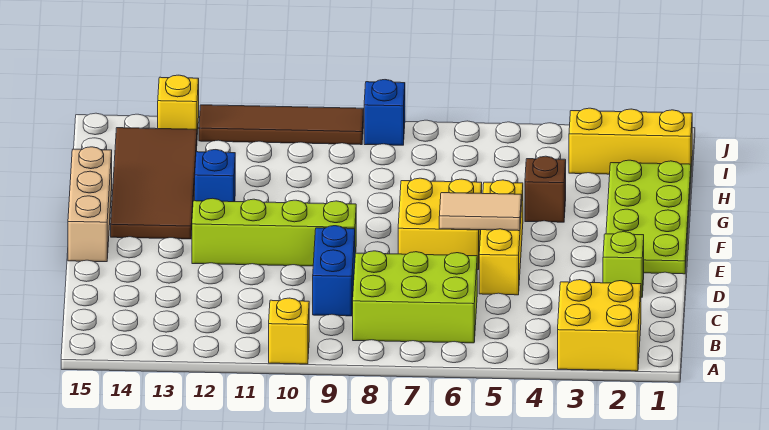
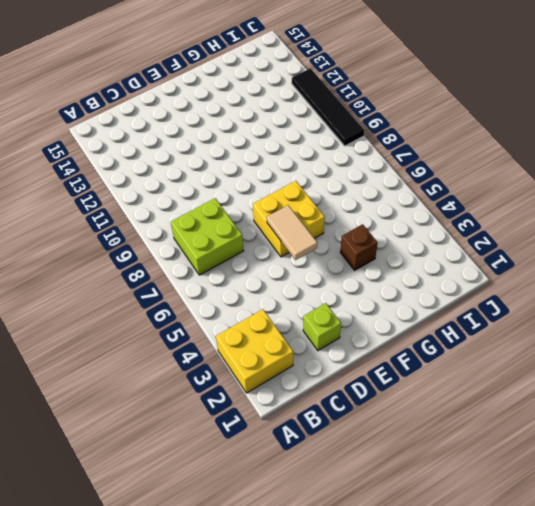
lime brick B7:C8 level 1 -> lime brick B6:C8 level 1
black tile J9:J12 level 1 -> brown tile J9:J12 level 1
none -> yellow brick A10 level 1
none -> blue brick C9:D9 level 1
none -> yellow brick D5:F5 level 1

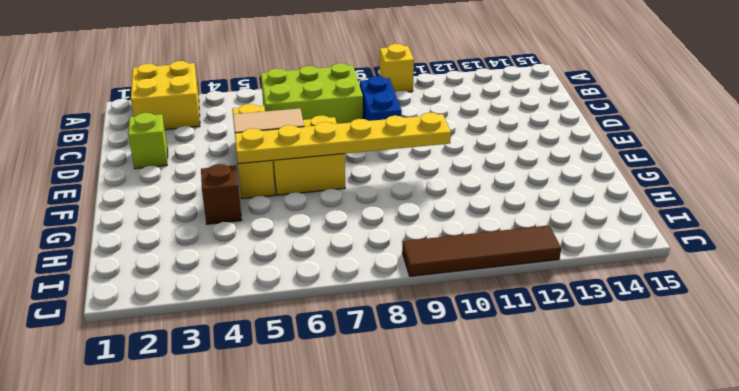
yellow plate F5:F10 level 2 -> none
none -> lime plate E1:H2 level 1
none -> lime brick E9:E12 level 1
none -> tan brick E15:G15 level 1

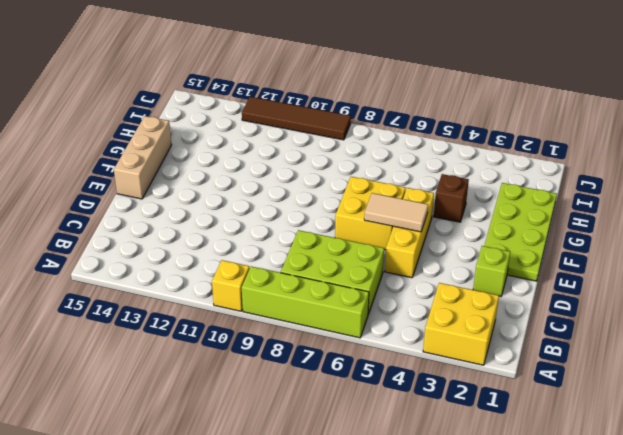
lime brick A6:A9 level 1 -> lime brick E9:E12 level 1
none -> blue brick C9:D9 level 1
none -> brown tile F13:I14 level 1
none -> blue brick G12 level 1

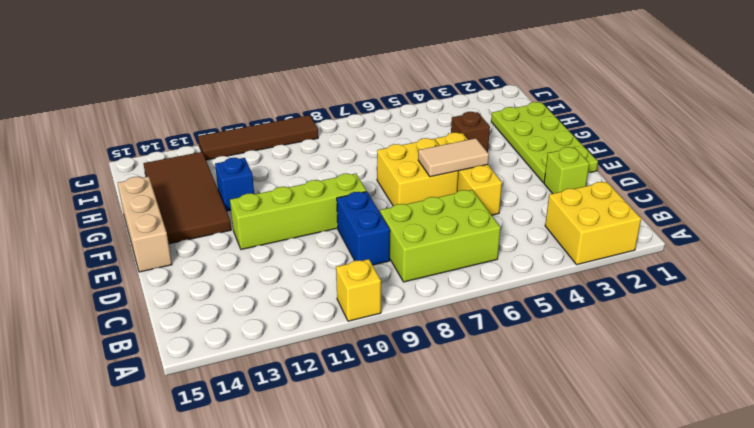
none -> yellow brick I1:I3 level 1
none -> blue brick J8 level 1
none -> yellow brick J13 level 1

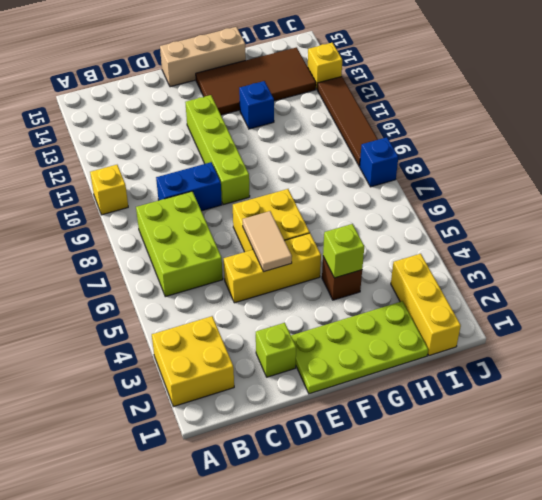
lime brick G4 level 2 -> none

